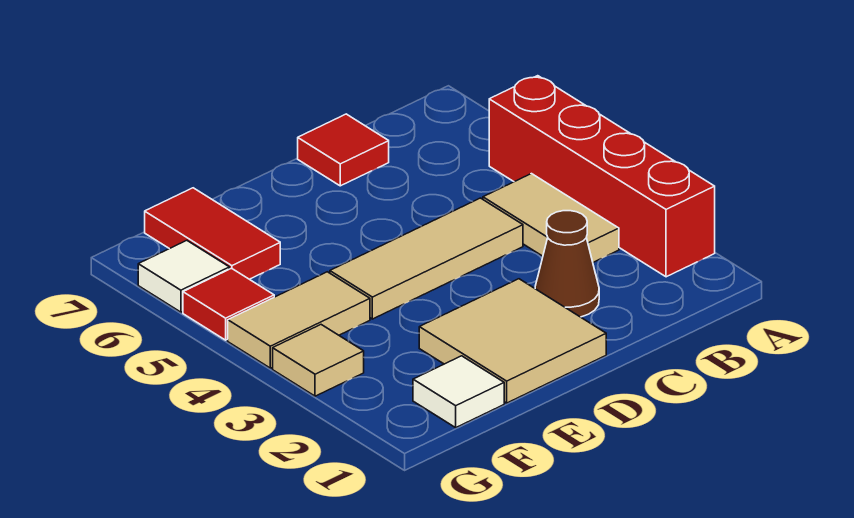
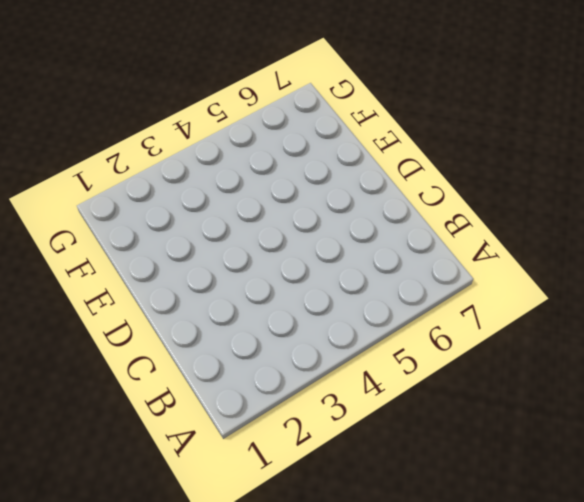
none -> red brick A2:A5 level 1
none -> tan tile B3:B4 level 1
none -> brown cone C2 level 1

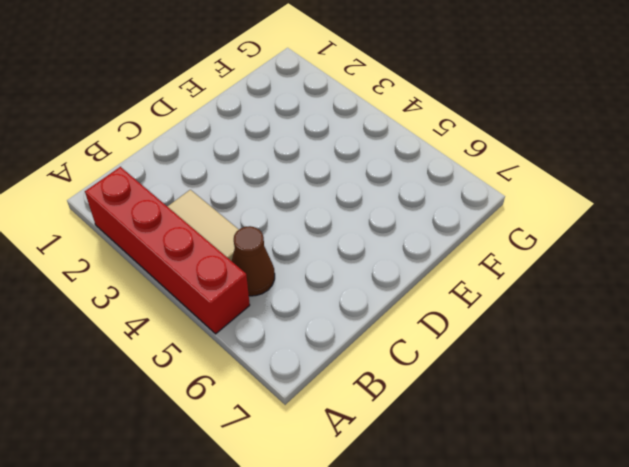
brown cone B5 level 1 -> brown cone C2 level 1
none -> tan tile C4:E4 level 1
none -> red tile C7 level 1
none -> tan tile D1:E2 level 1

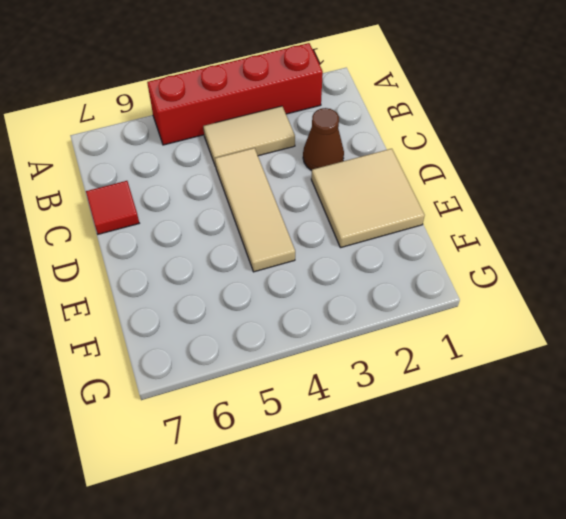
none -> white tile F1 level 1
none -> tan tile F4:G4 level 1
none -> red tile F6:F7 level 1

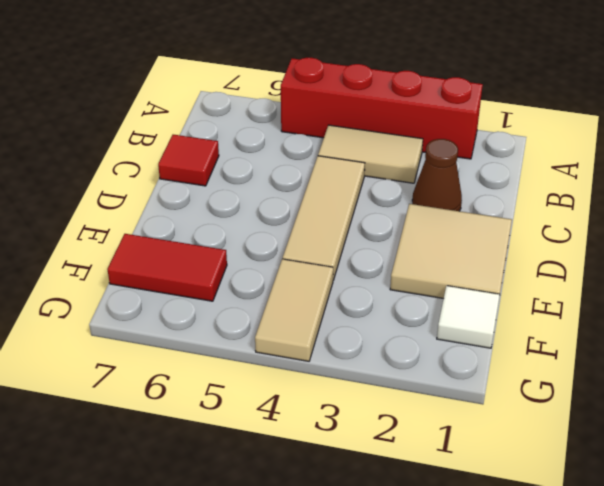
none -> tan tile G3 level 1
none -> red tile G5 level 1
none -> white tile G6 level 1

